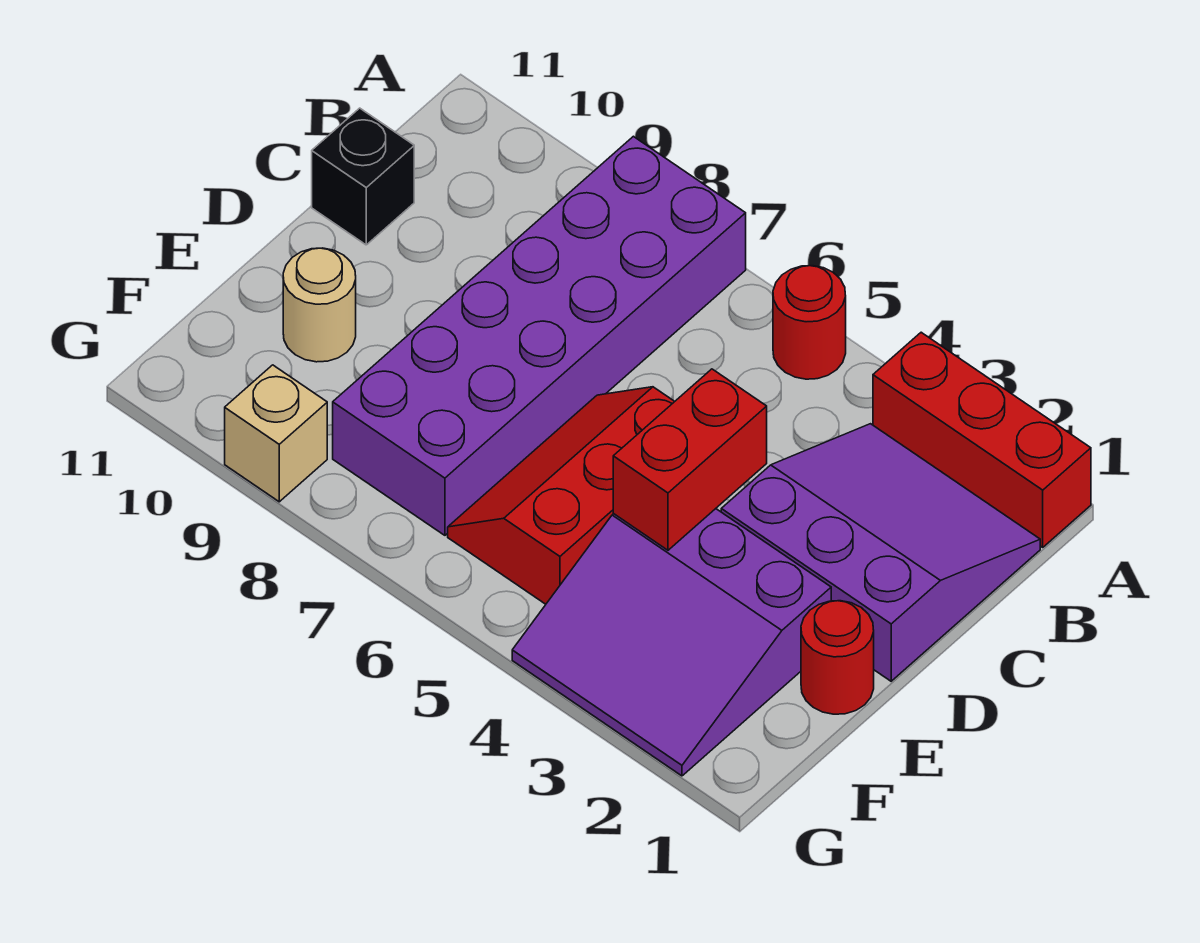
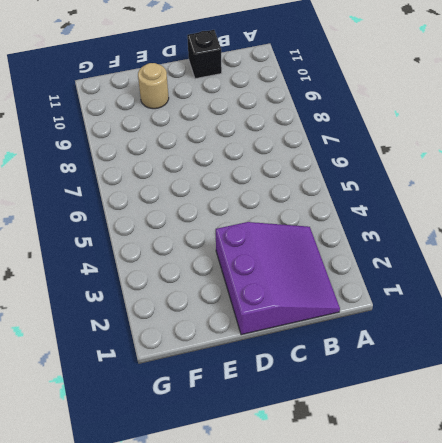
none -> red brick A1:A3 level 1
none -> red round brick A5 level 1

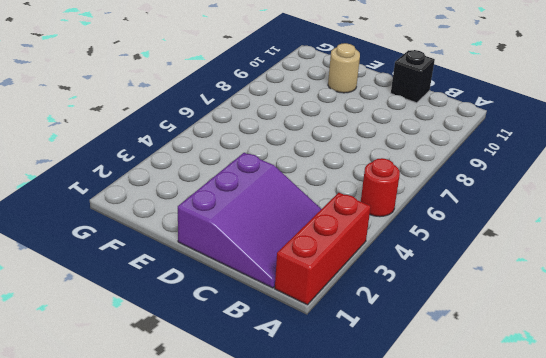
none -> purple brick A7:F8 level 1
none -> red slope D5:F6 level 1 top 5

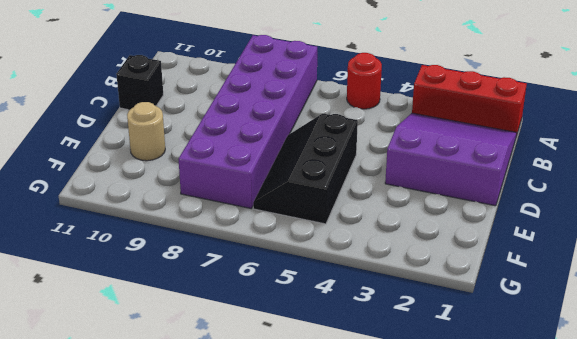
black slope D5:F6 level 1 top 5 -> red slope D5:F6 level 1 top 5
none -> red round brick E1 level 1
none -> purple slope E2:G4 level 1 top E

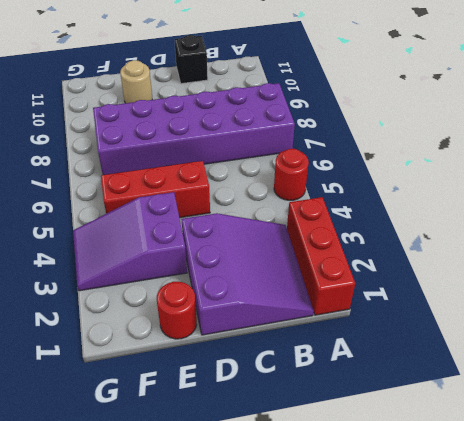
purple slope E3:G4 level 1 top E -> purple slope E2:G4 level 1 top E
none -> tan brick G9 level 1
none -> red brick D4:E4 level 2

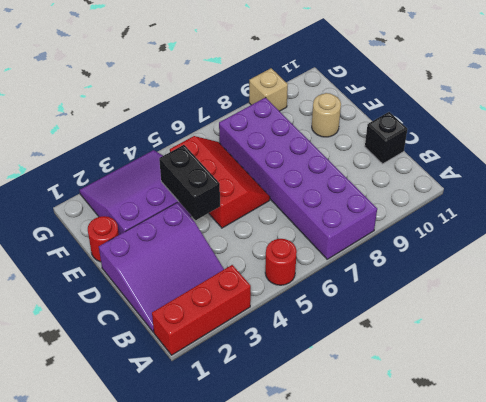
black brick D4:E4 level 2 -> red brick D4:E4 level 2

